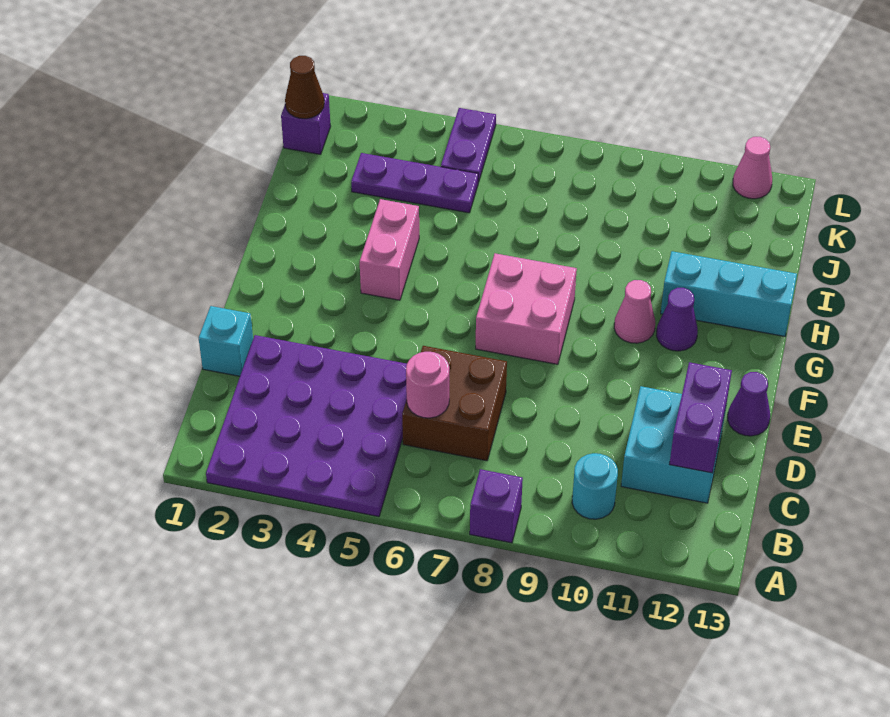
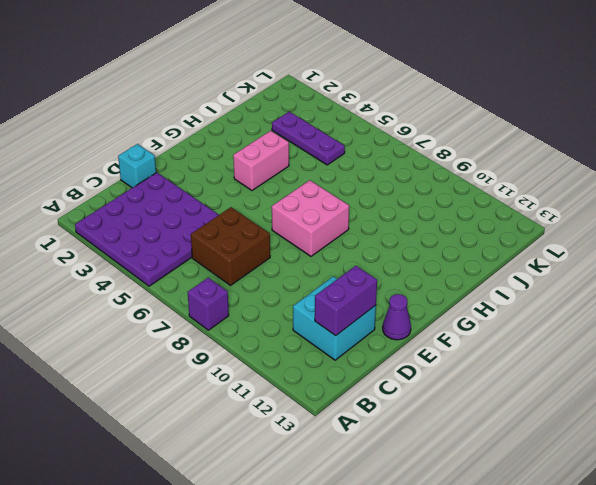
none -> cyan round brick B10 level 1
none -> pink cone G10 level 1
none -> purple cone G11 level 1

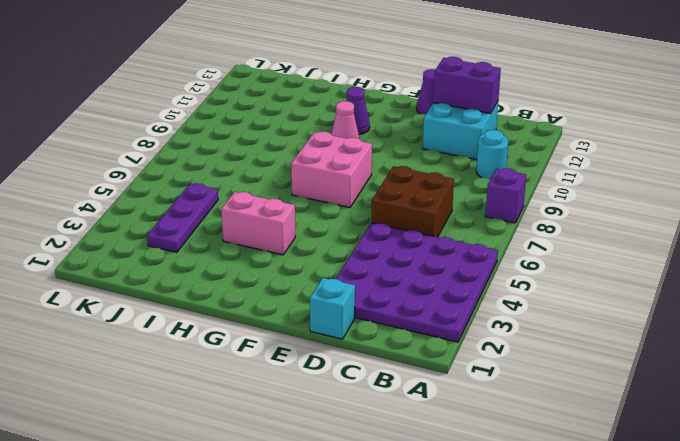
none -> cyan brick H11:H13 level 1
none -> purple brick K1 level 1
none -> purple plate K5:L5 level 1

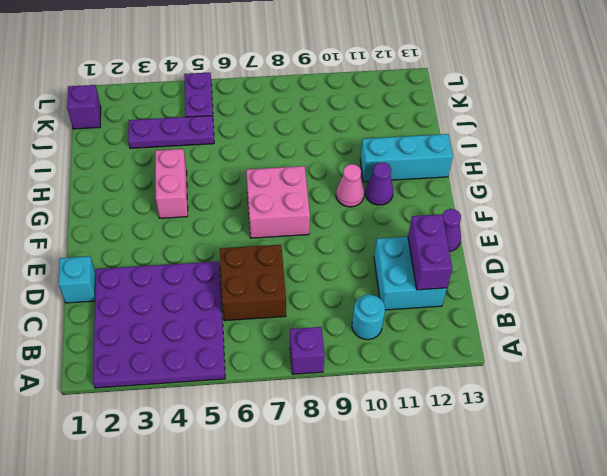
none -> pink cone L12 level 1
none -> pink round brick C6 level 2
none -> brown cone K1 level 2

